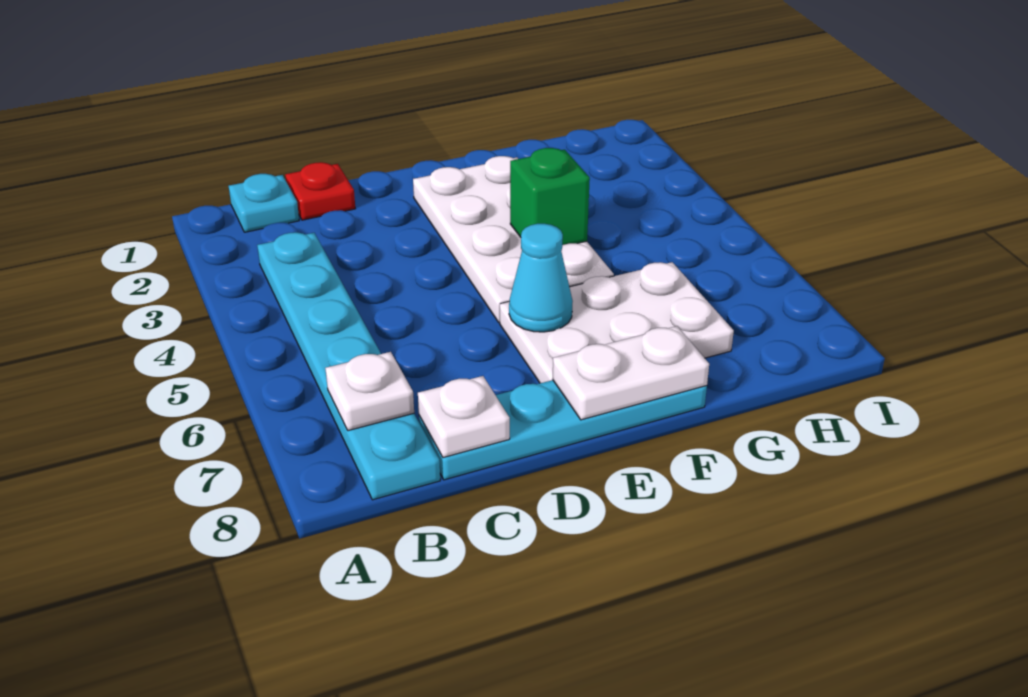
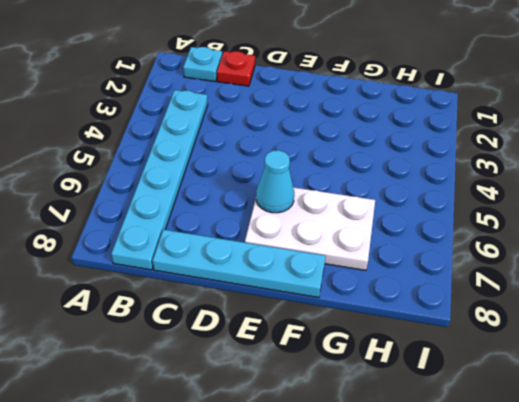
none -> white plate E2:F5 level 1
none -> white plate B7 level 2

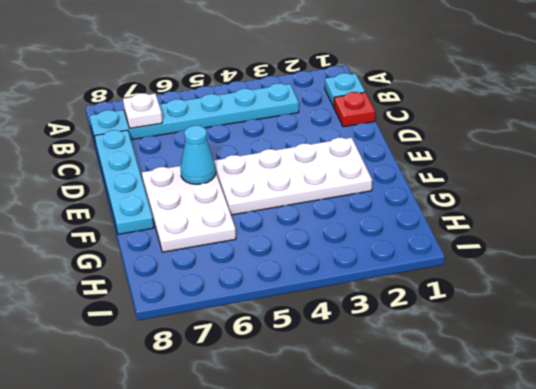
none -> white plate C8 level 2
none -> white plate E8:F8 level 2

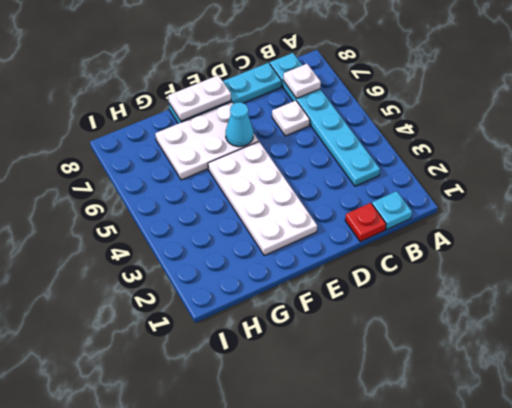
white plate C6 level 1 -> white plate C8 level 2
none -> green brick F4 level 2

